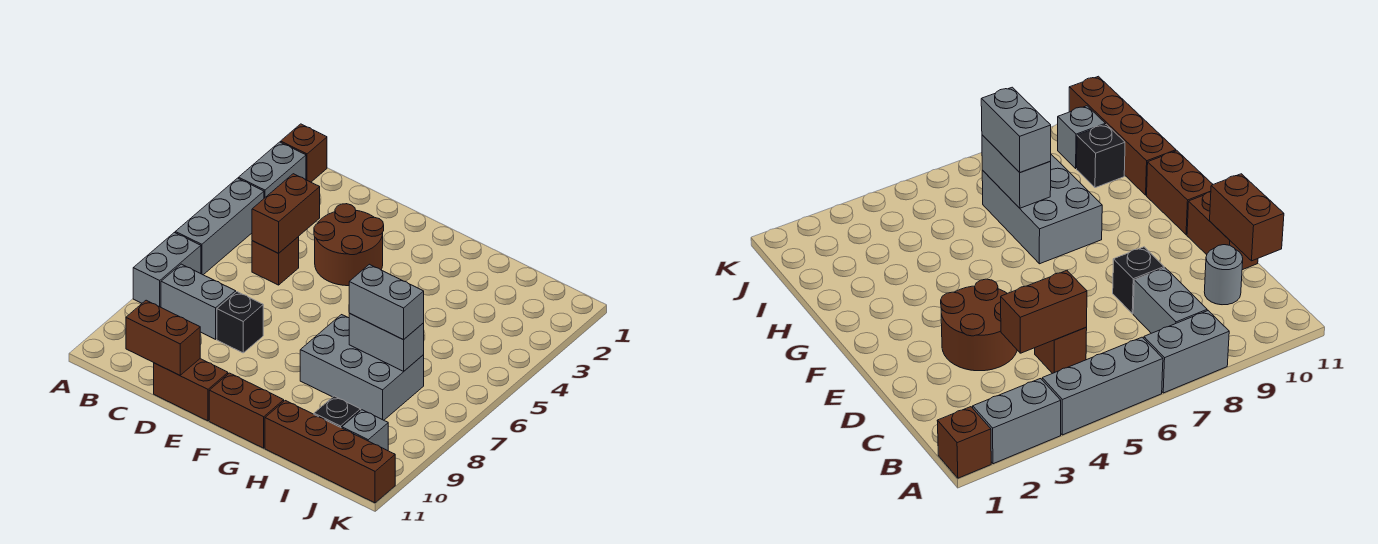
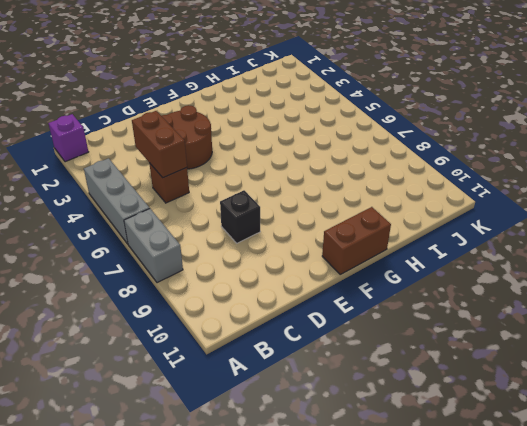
purple brick A1 level 1 -> brown brick A1 level 1
none -> grey brick A2:A3 level 1
none -> grey brick B8:C8 level 1
none -> grey round brick C10 level 1

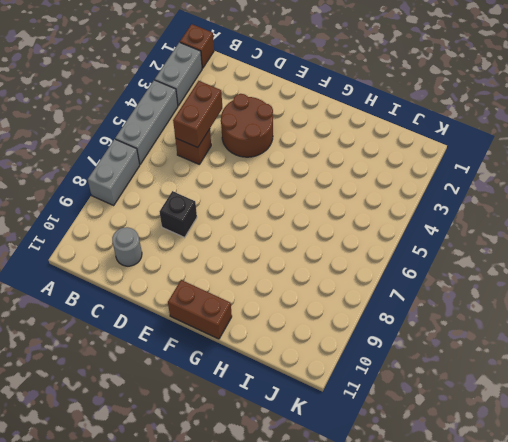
none -> grey brick B8:C8 level 1
none -> brown brick D11:E11 level 1
none -> grey brick G7:I8 level 1

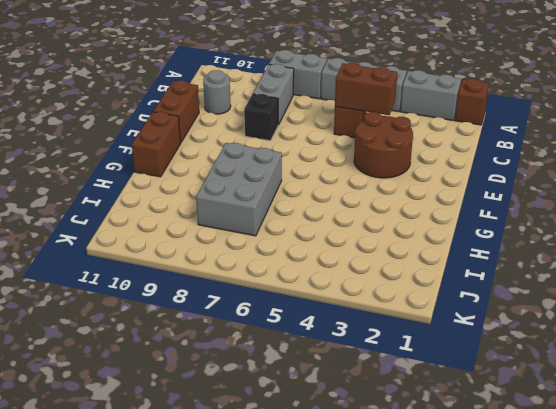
none -> brown brick H11:K11 level 1
none -> black brick I10 level 1
none -> grey brick J10 level 1

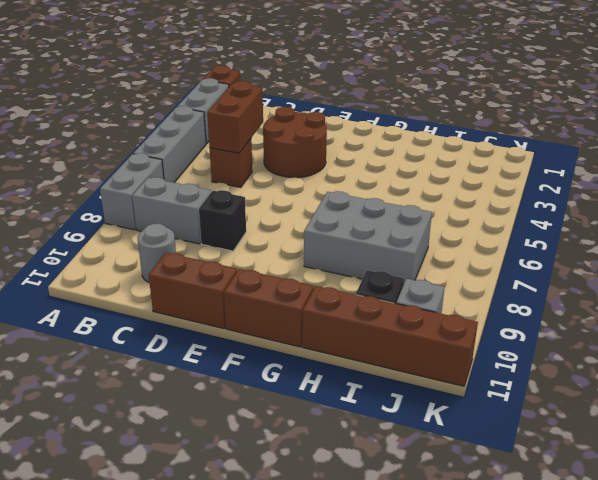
none -> brown brick C11:D11 level 2
none -> grey brick H7:I7 level 2
none -> grey brick H7:I7 level 3

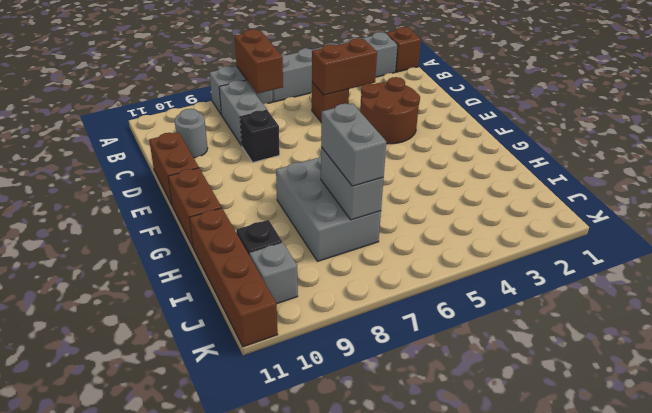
brown brick A7:B7 level 2 -> brown brick C11:D11 level 2

